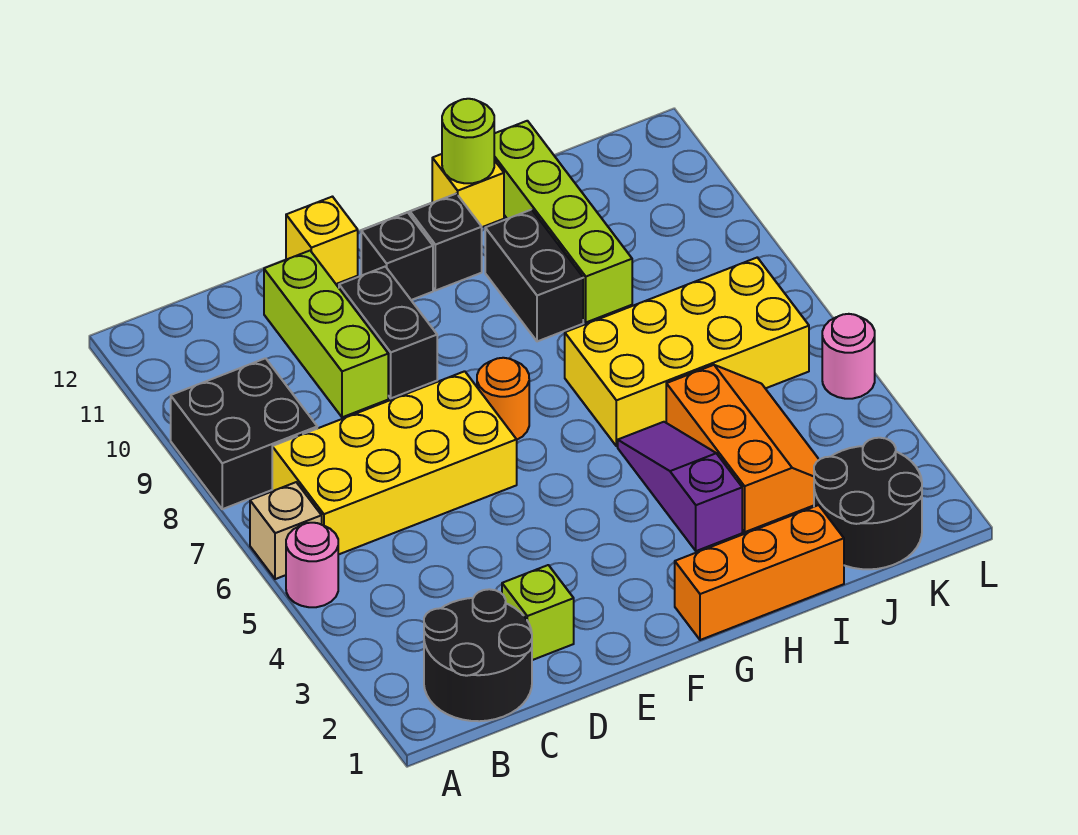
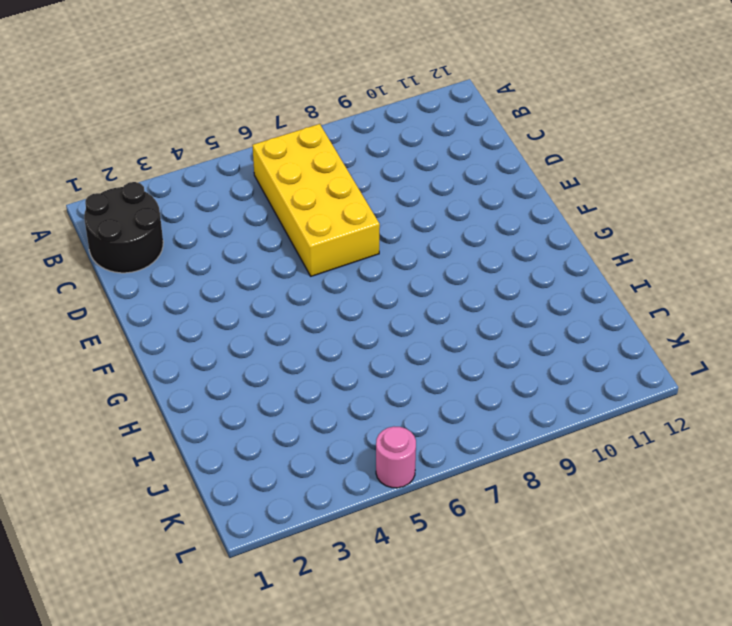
none -> pink round brick A5 level 1
none -> tan brick A6 level 1
none -> black brick A8:B9 level 1

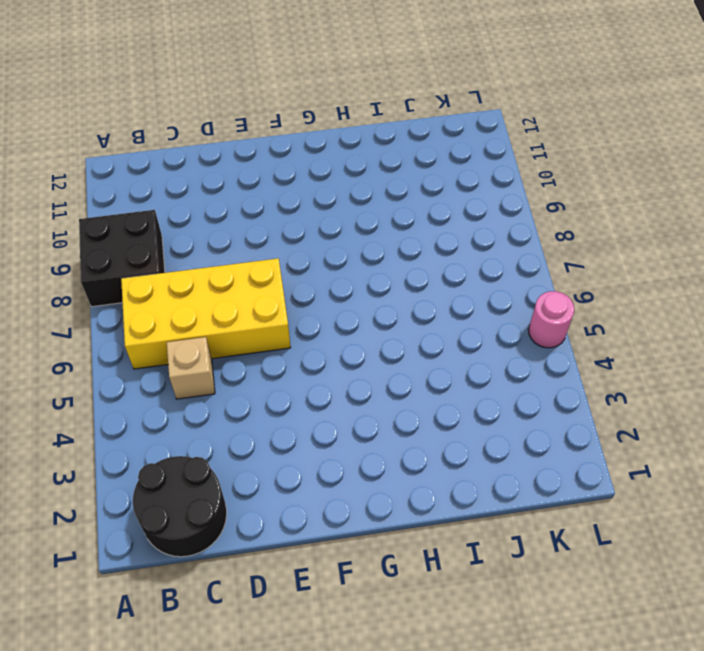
tan brick C5 level 1 -> tan brick A6 level 1
none -> pink round brick A5 level 1
none -> lime brick D2 level 1
none -> lime brick D9:D11 level 1

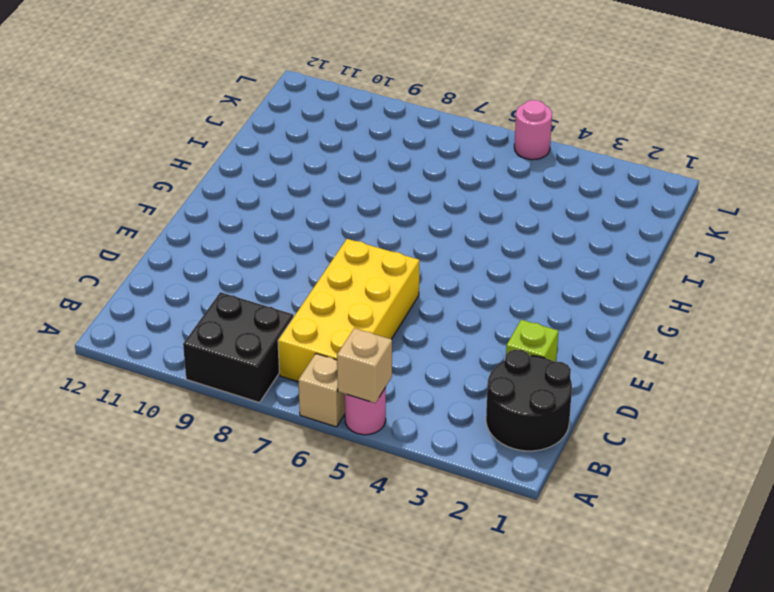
tan brick A5 level 2 -> none
none -> lime brick D9:D11 level 1
none -> black brick E9:E10 level 1
none -> yellow brick E12 level 1

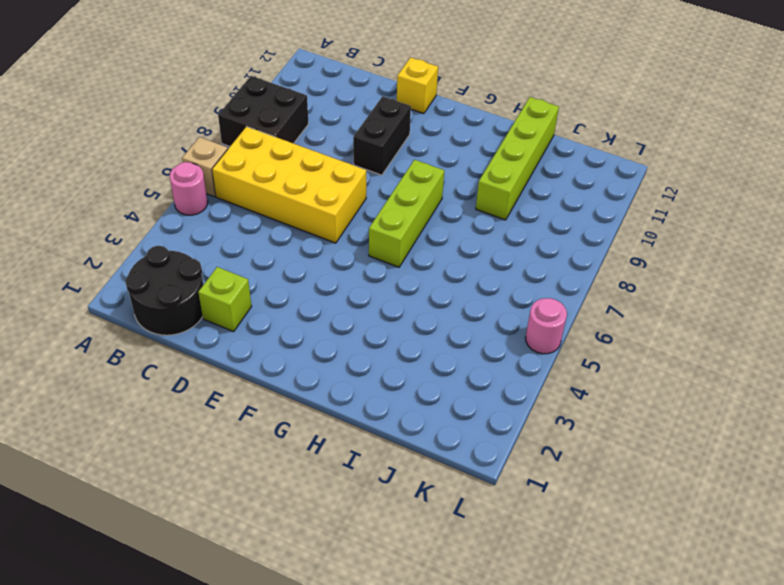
lime brick G6:G8 level 1 -> lime brick D9:D11 level 1
none -> orange round brick F7 level 1
none -> black brick F11 level 1
none -> orange brick G1:I1 level 1

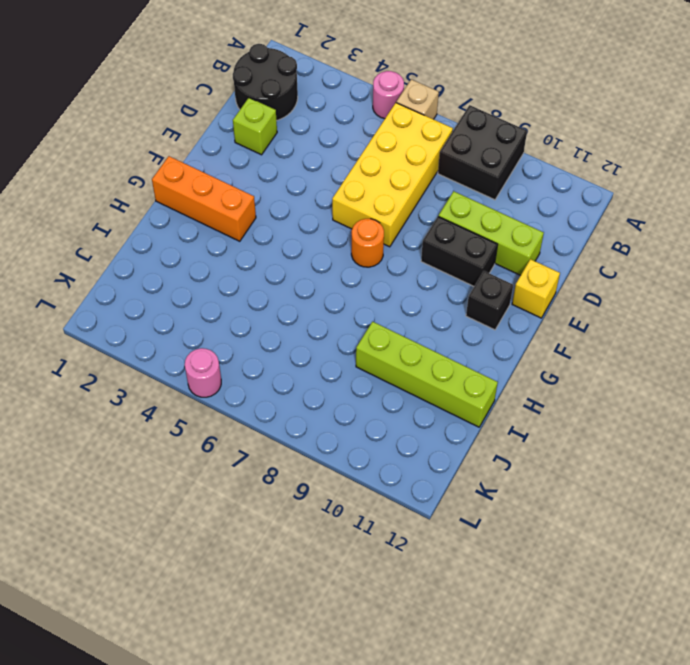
orange brick G1:G3 level 1 -> orange brick G1:I1 level 1
none -> black brick G11 level 1
none -> purple slope H3:H5 level 1 top 3
none -> yellow brick H6:K7 level 1

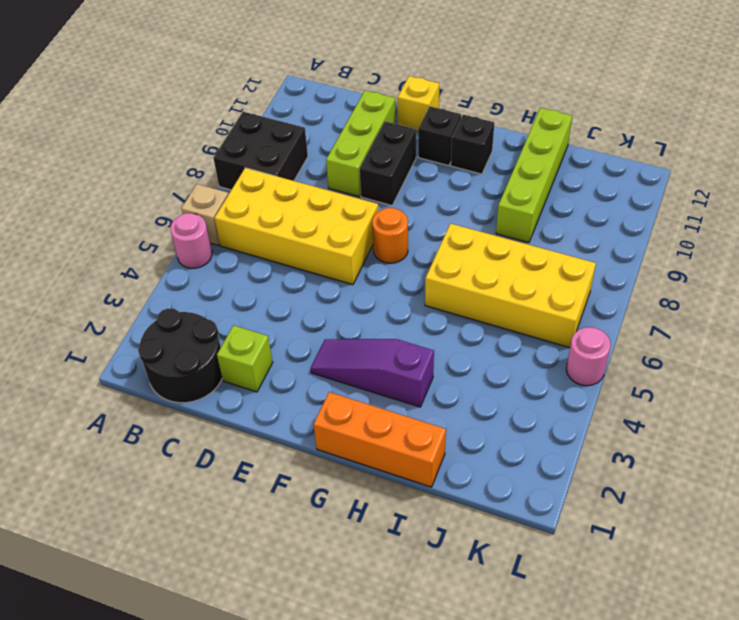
purple slope F3:H3 level 1 top H -> purple slope H3:H5 level 1 top 3
none -> black brick H9:H10 level 1
none -> yellow brick H12 level 1
none -> orange slope I3:J5 level 1 top I

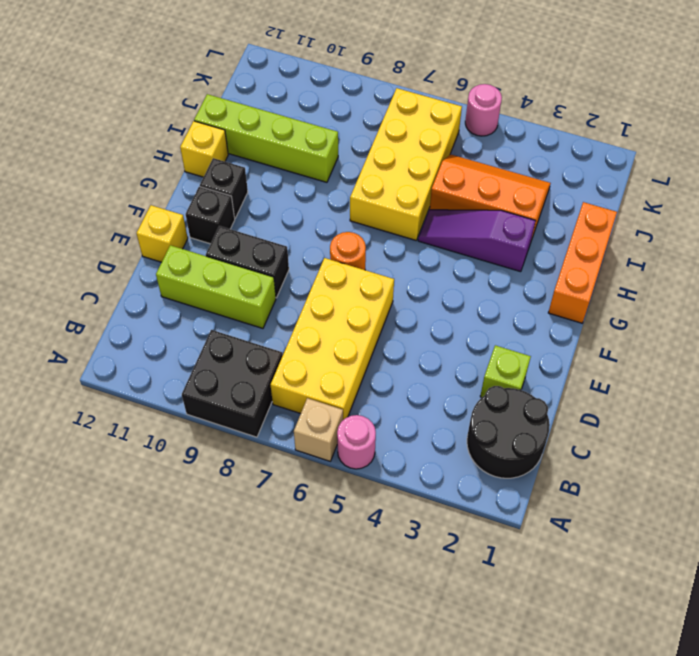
none -> black brick H9:H10 level 1
none -> black round brick J1:K2 level 1
none -> lime round brick H12 level 2

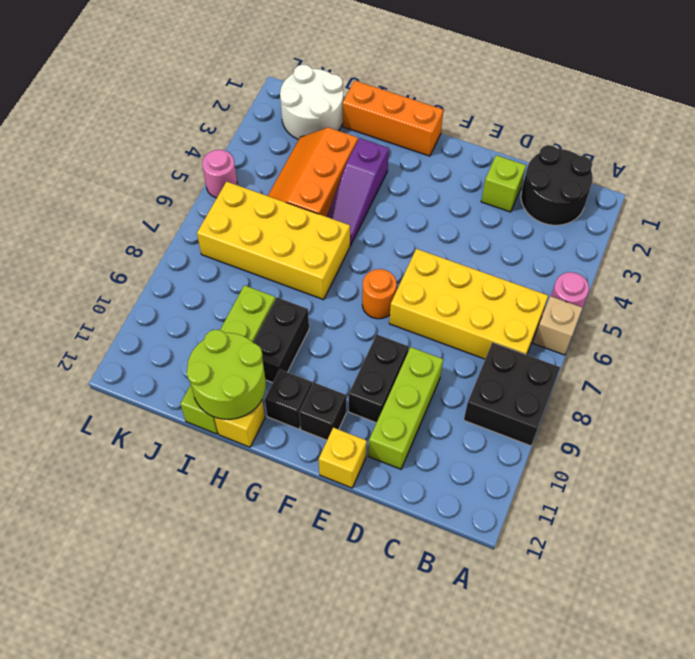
lime round brick H11:I12 level 2 -> lime round brick H12 level 2
white round brick J1:K2 level 1 -> black round brick J1:K2 level 1

